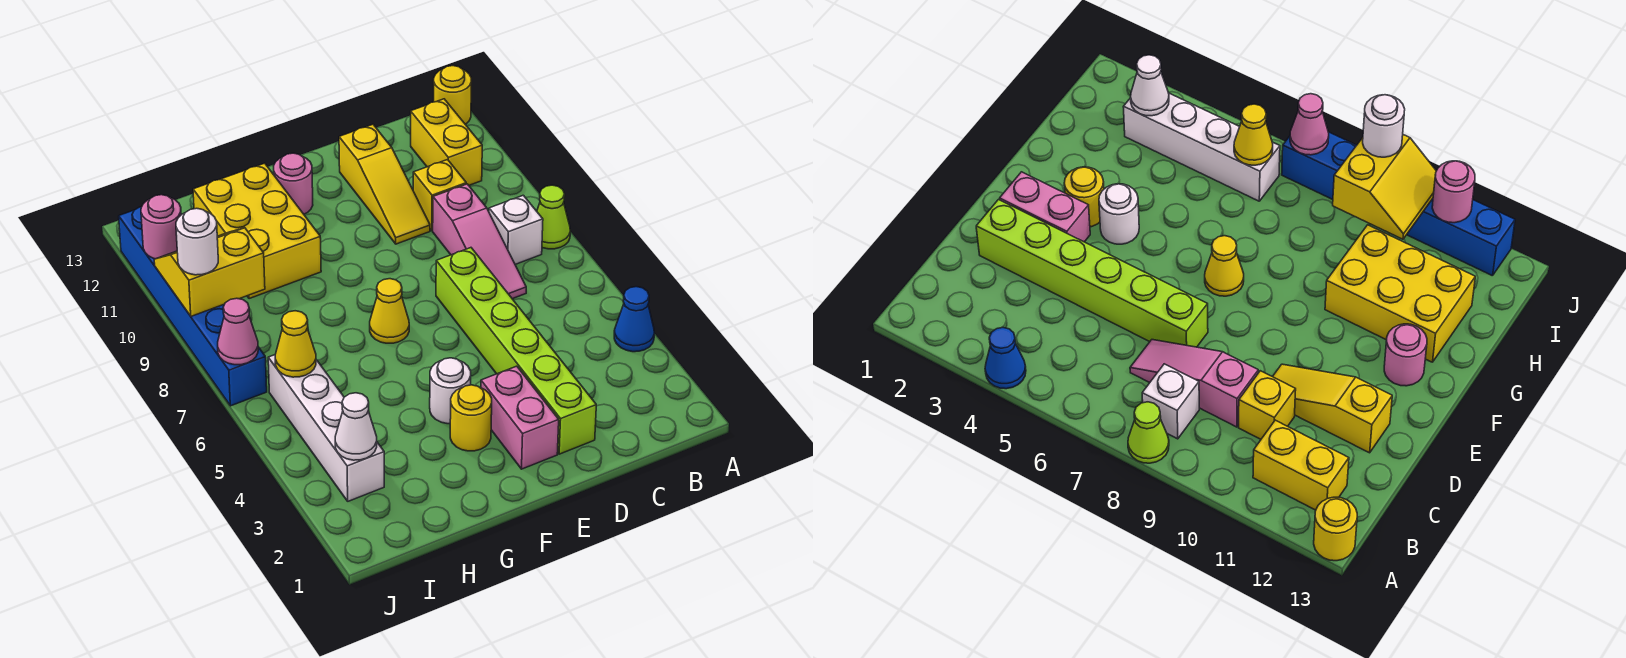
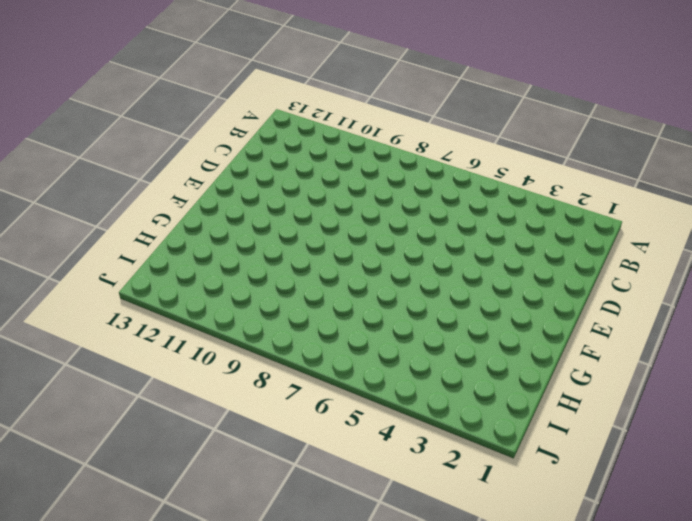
none -> blue cone A4 level 1
none -> lime cone A8 level 1
none -> yellow round brick A13 level 1

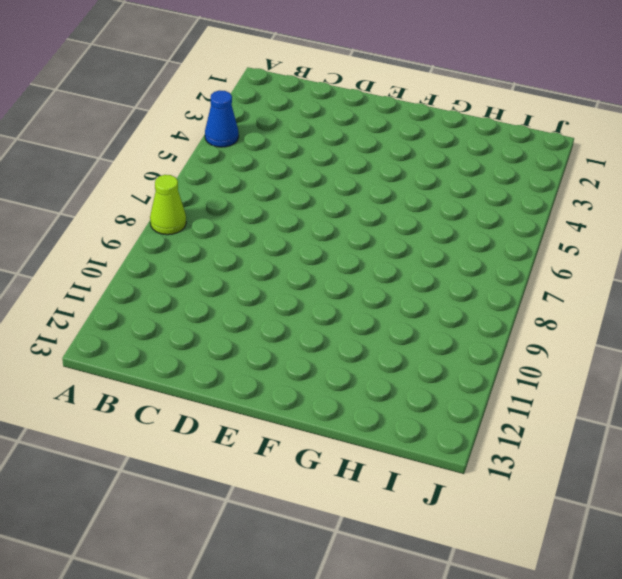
none -> yellow round brick A13 level 1
none -> white brick B8 level 1
none -> yellow brick B11:B12 level 1

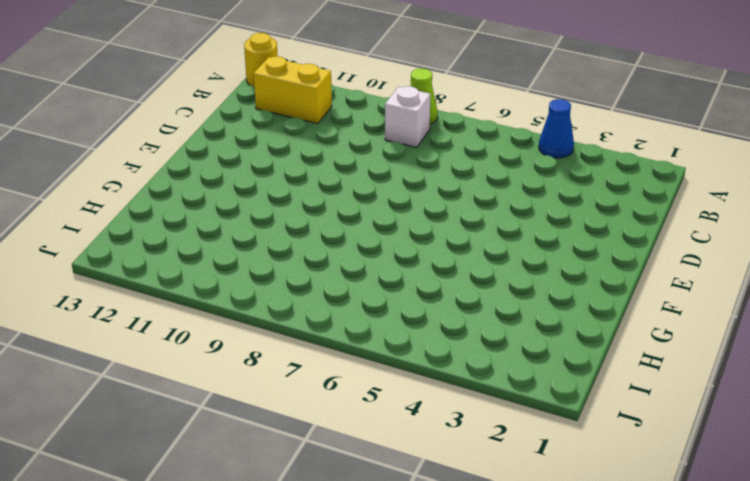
none -> pink slope C7:C9 level 1 top 9
none -> yellow brick C10 level 1
none -> lime brick D2:D7 level 1

